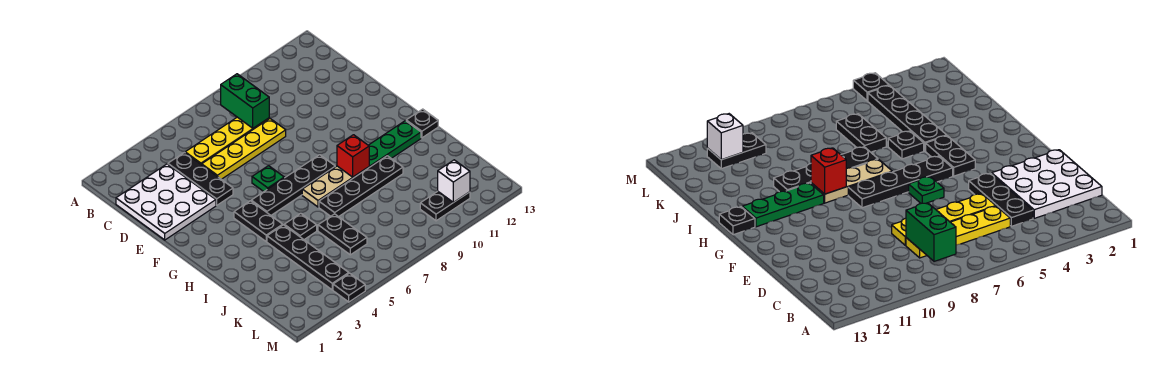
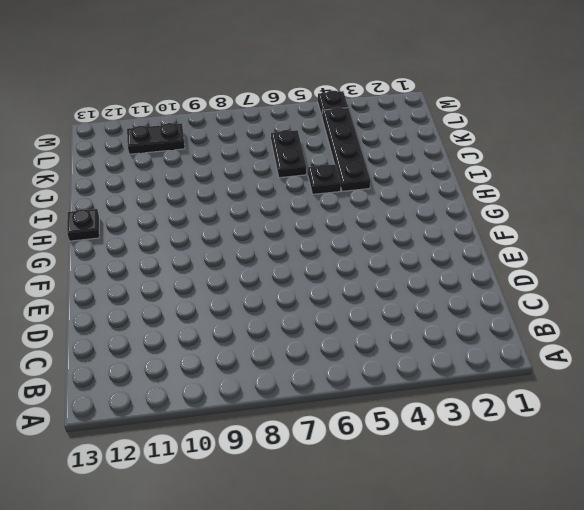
none -> white plate C1:E3 level 1
none -> black plate C4:E4 level 1
none -> yellow plate C5:C8 level 1

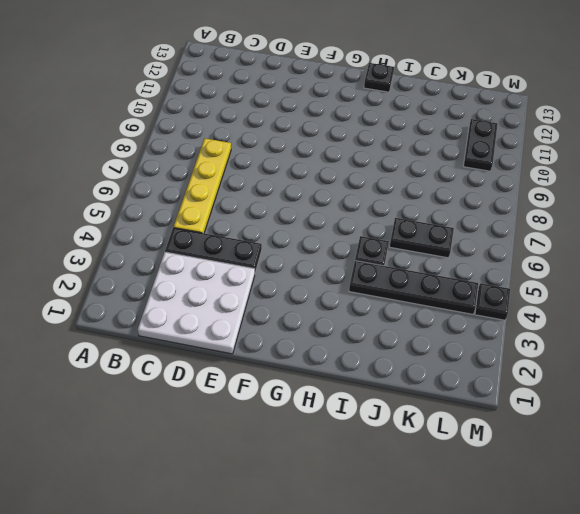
none -> yellow plate D5:D8 level 1
none -> green plate F6 level 1
none -> black plate G4:H4 level 1

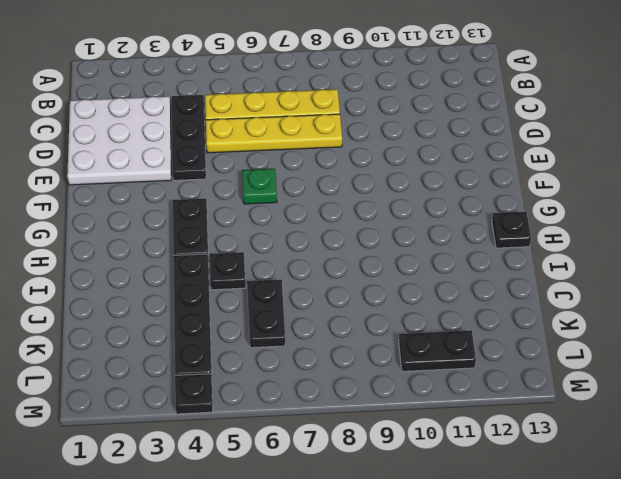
none -> black plate G5:G8 level 1
none -> tan plate H7:H9 level 1
none -> green plate H10:H12 level 1

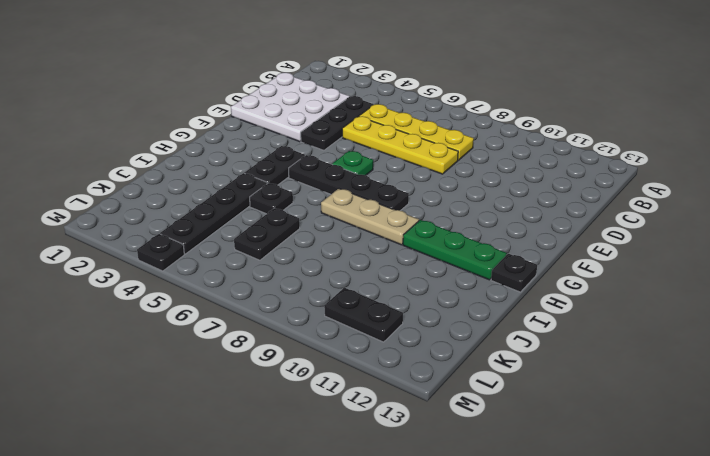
none -> black plate I7:I10 level 1
none -> green brick B8:C8 level 2
none -> red brick H9 level 2

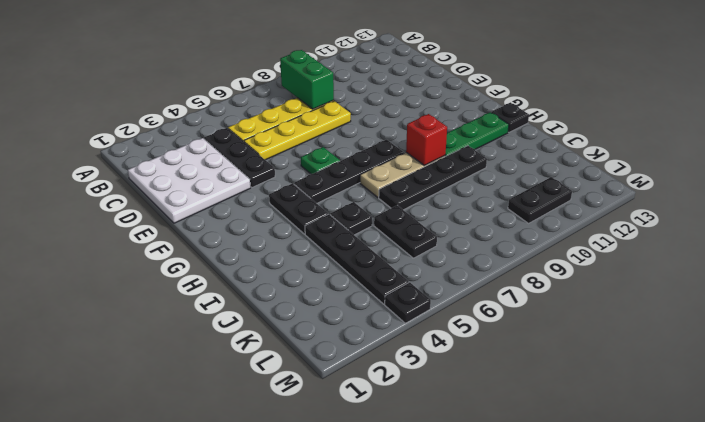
none -> white brick L11 level 2

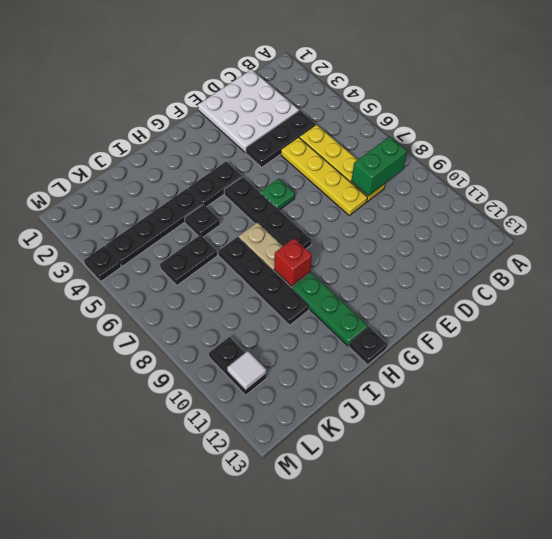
white tile L11 level 2 -> white brick L11 level 2

